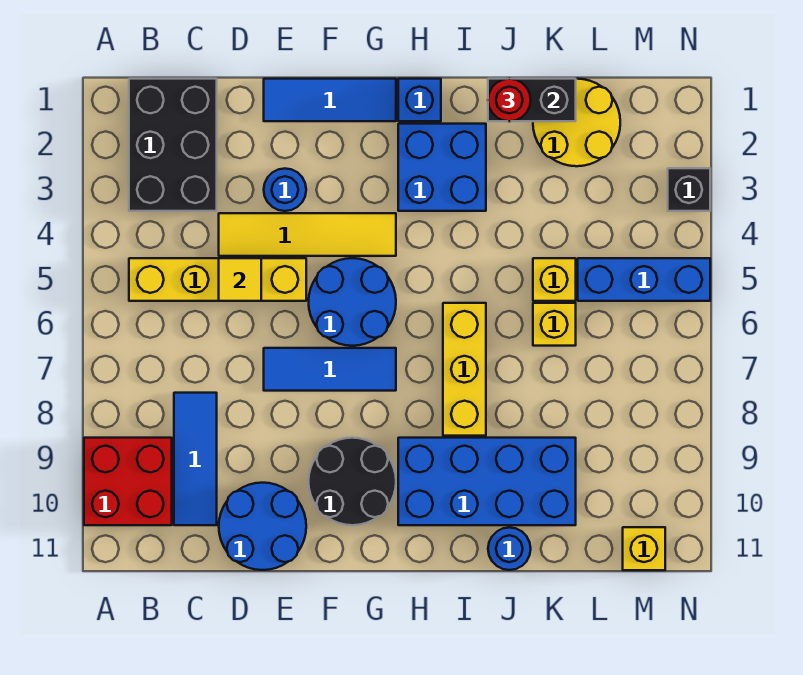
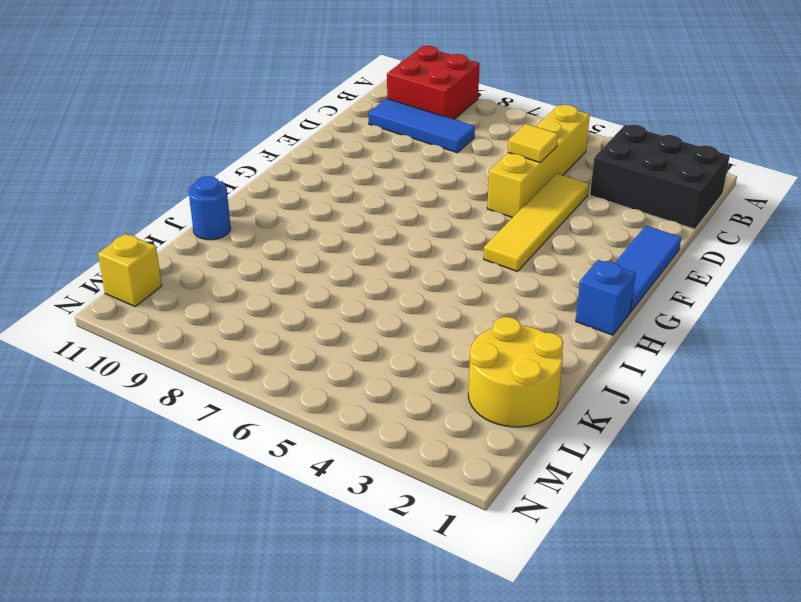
none -> blue round brick D10:E11 level 1
none -> blue round brick E3 level 1
none -> blue tile E7:G7 level 1

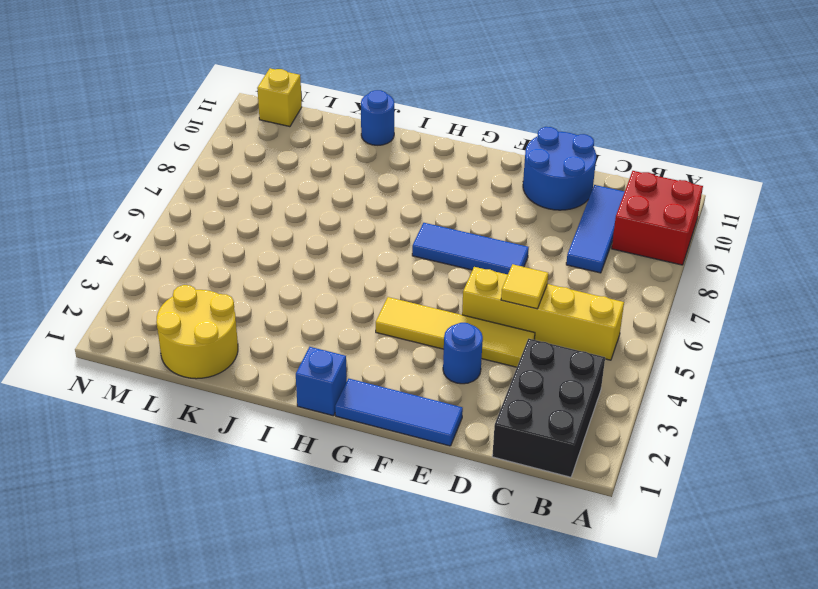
none -> blue round brick F5:G6 level 1
none -> black round brick F9:G10 level 1
none -> blue brick H2:I3 level 1

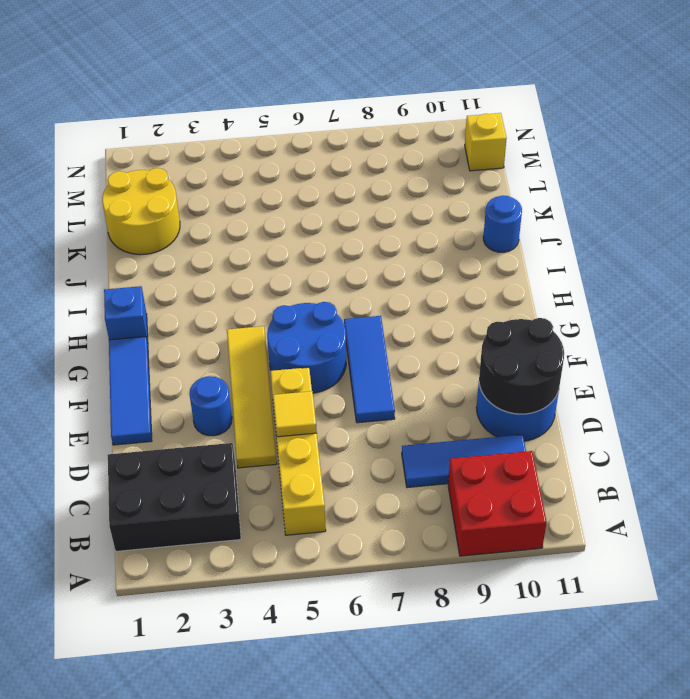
black round brick D10:E11 level 2 -> black round brick F9:G10 level 1
none -> blue brick H2:I3 level 1
none -> blue brick H9:K10 level 1
none -> yellow brick I6:I8 level 1

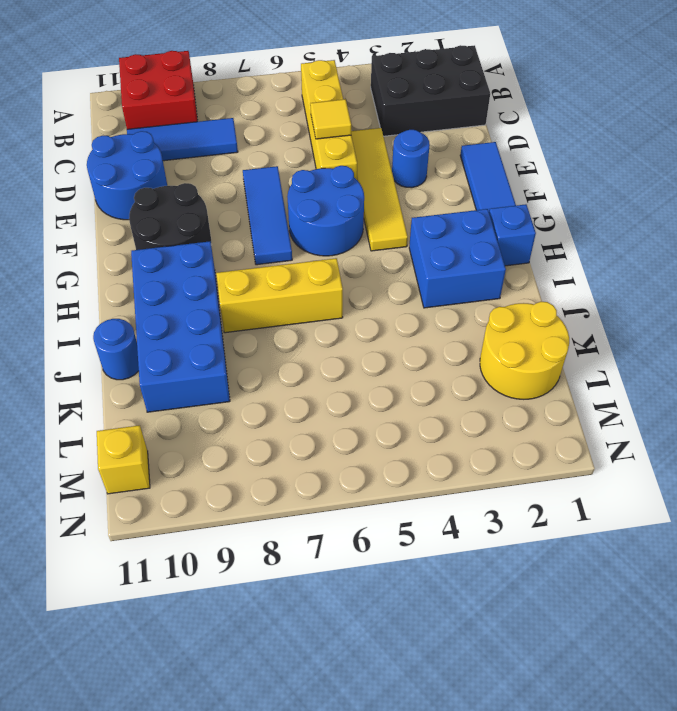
none -> yellow brick K5 level 1
none -> yellow brick K6 level 1
none -> blue brick L5:N5 level 1

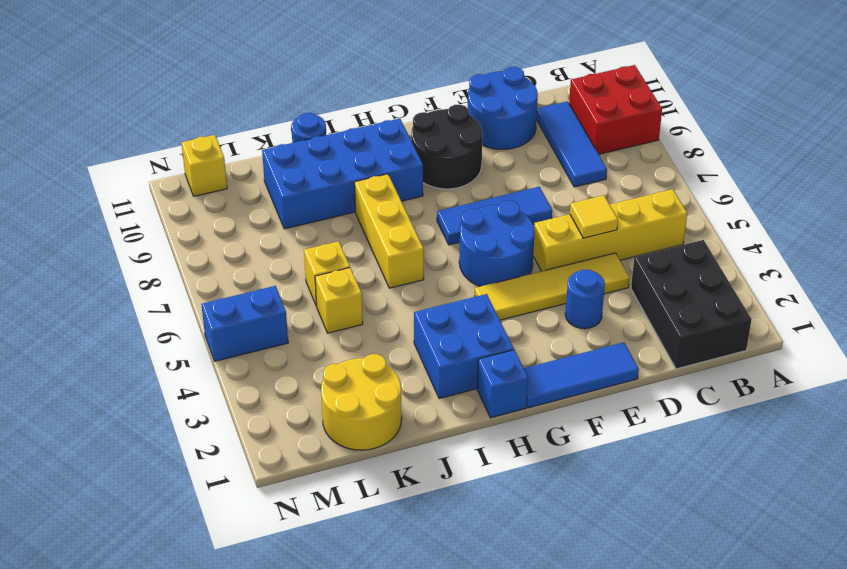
blue brick M5:N5 level 1 -> blue brick L5:N5 level 1
none -> black brick N3 level 1
none -> black brick J1:K1 level 2
none -> red round brick J1 level 3

